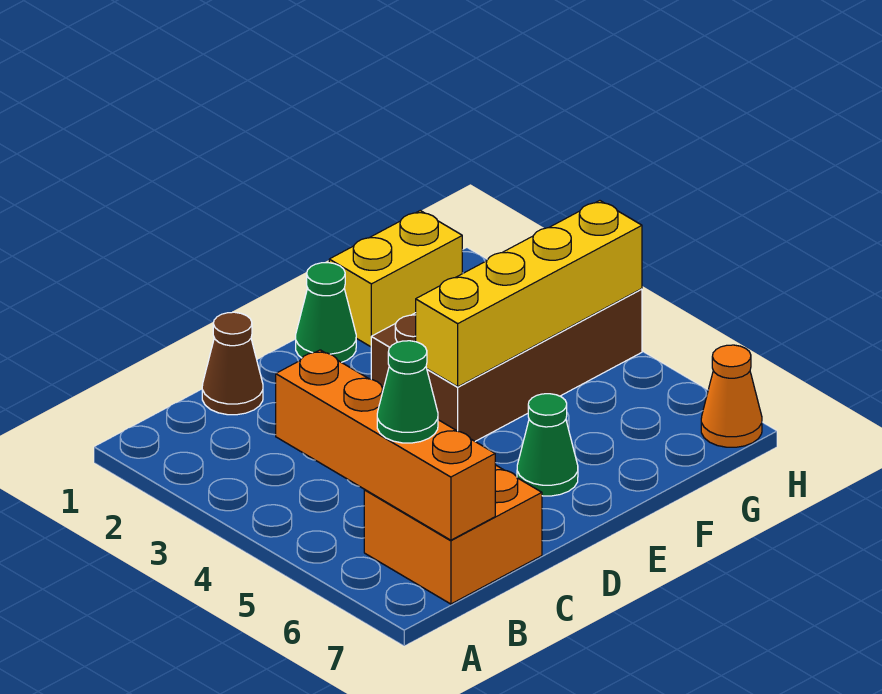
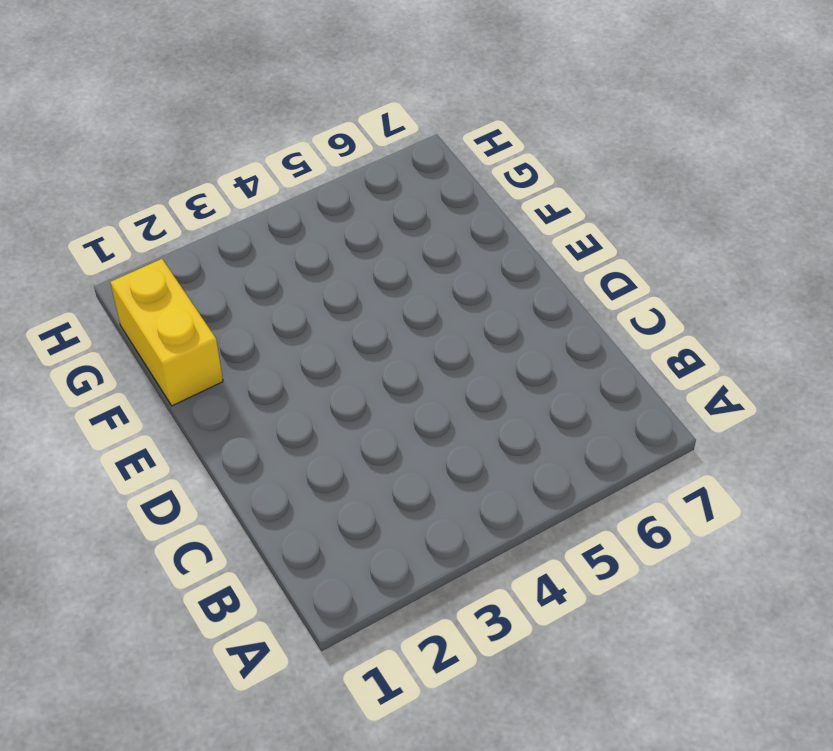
none -> orange brick B6:C7 level 1
none -> brown cone C1 level 1

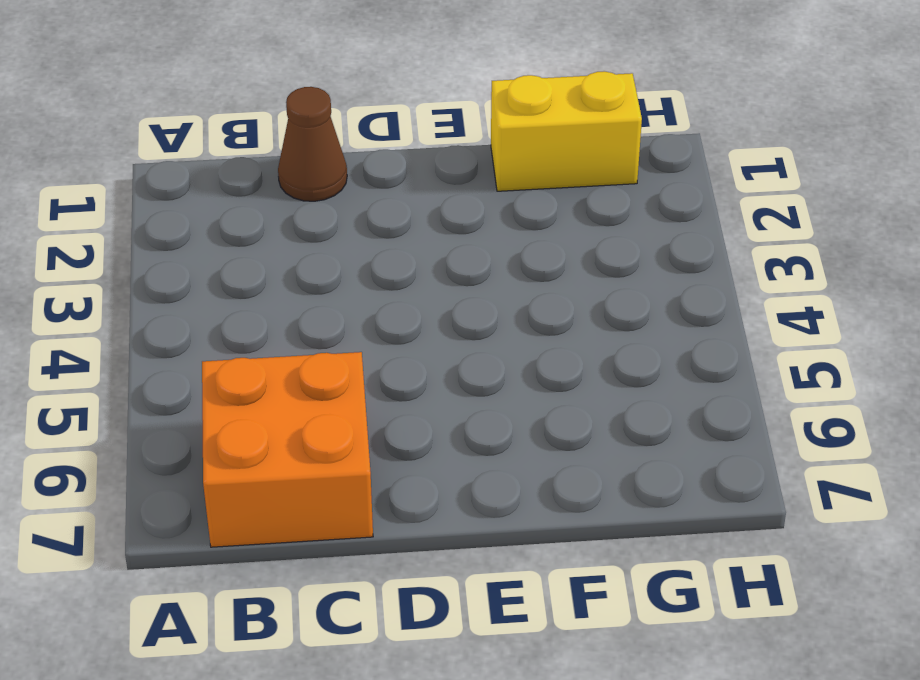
none -> green cone E1 level 1
none -> brown brick E3:H4 level 1

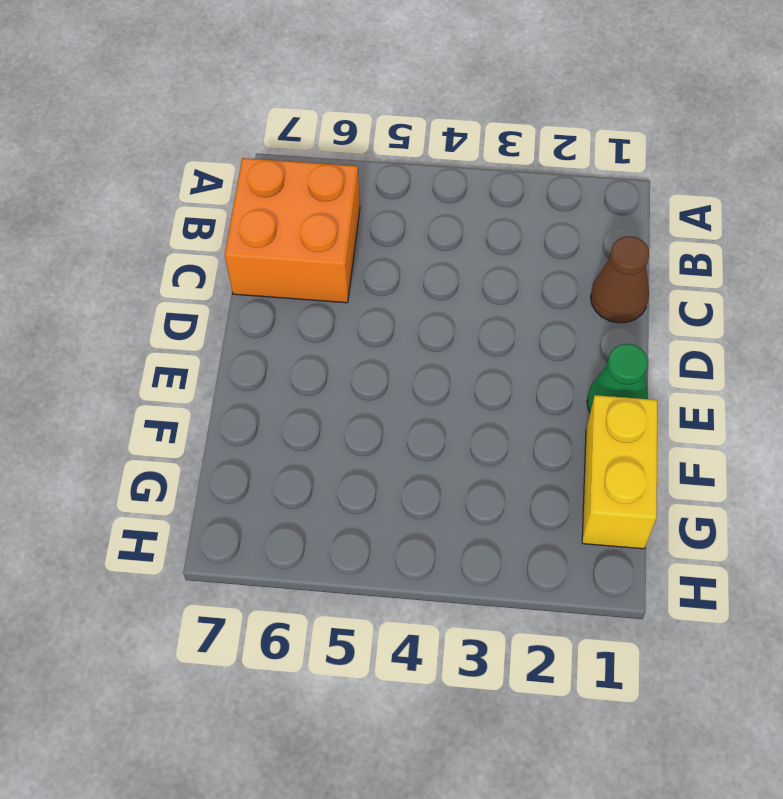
none -> brown brick E3:H4 level 1
none -> green cone E6 level 1

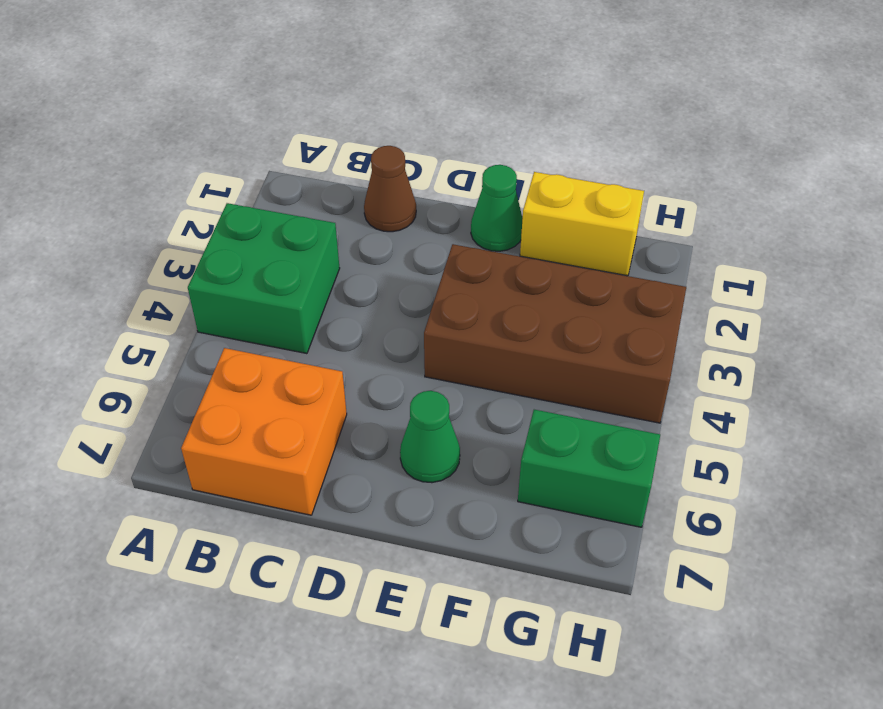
green brick A3:B4 level 1 -> none
green brick G6:H6 level 1 -> none
none -> orange cone H7 level 1
none -> orange brick B4:B7 level 2

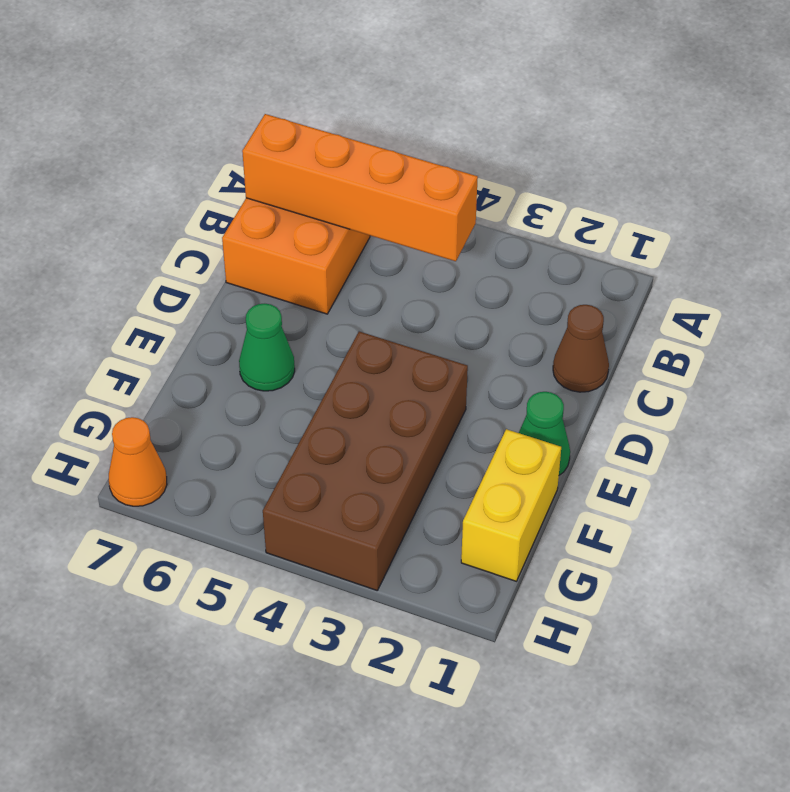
none -> yellow brick E4:H4 level 2
none -> green cone B6 level 3

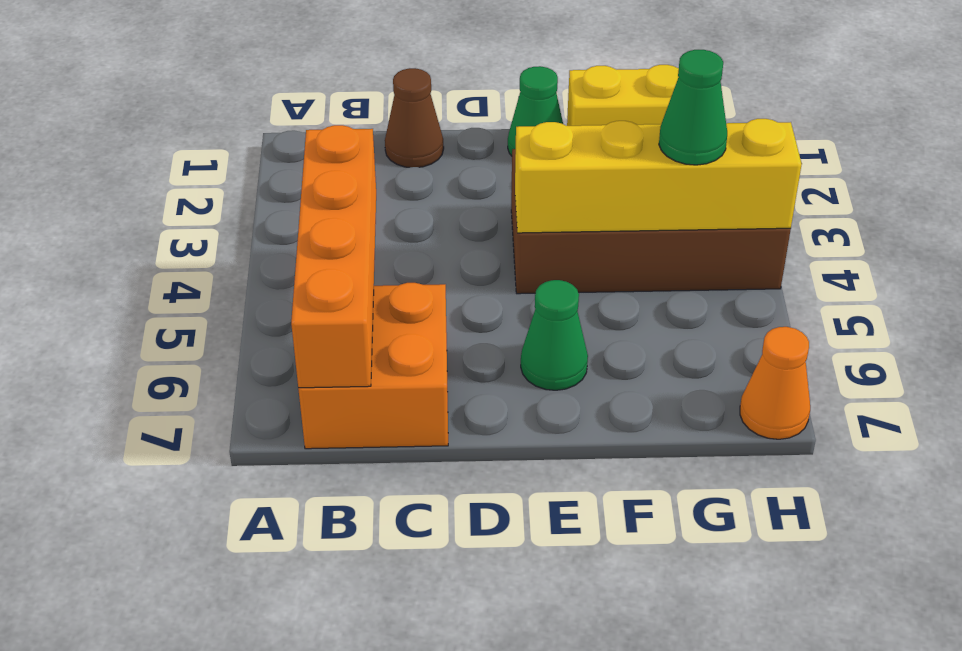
green cone G4 level 3 -> green cone B6 level 3

